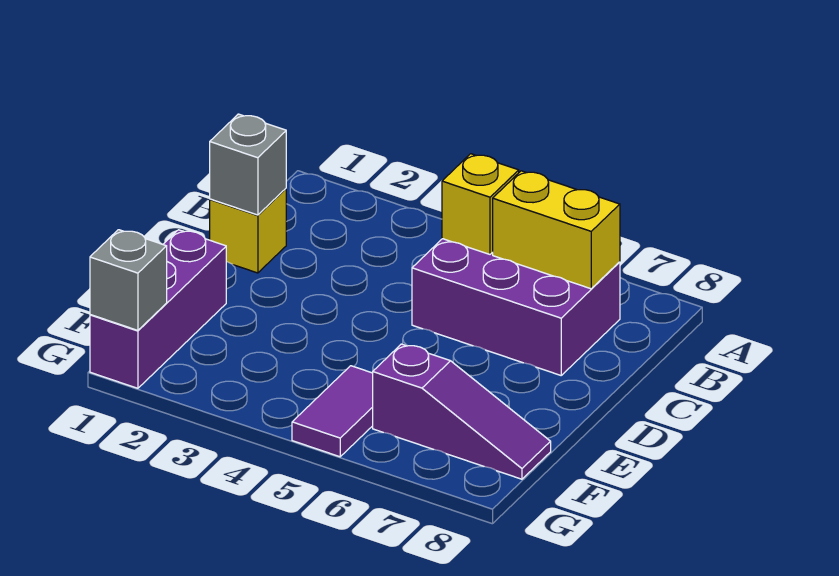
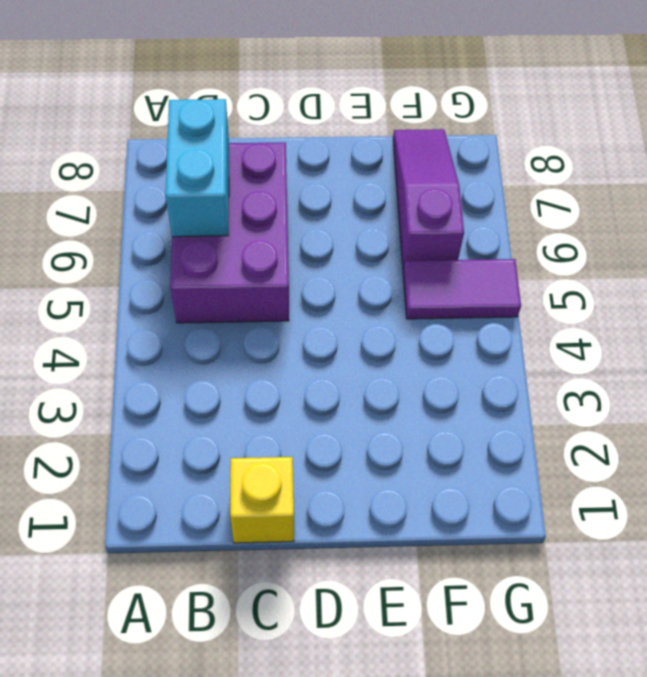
cyan brick B6:B7 level 2 -> yellow brick B6:B7 level 2
none -> purple brick E1:G1 level 1
none -> yellow brick B5 level 2

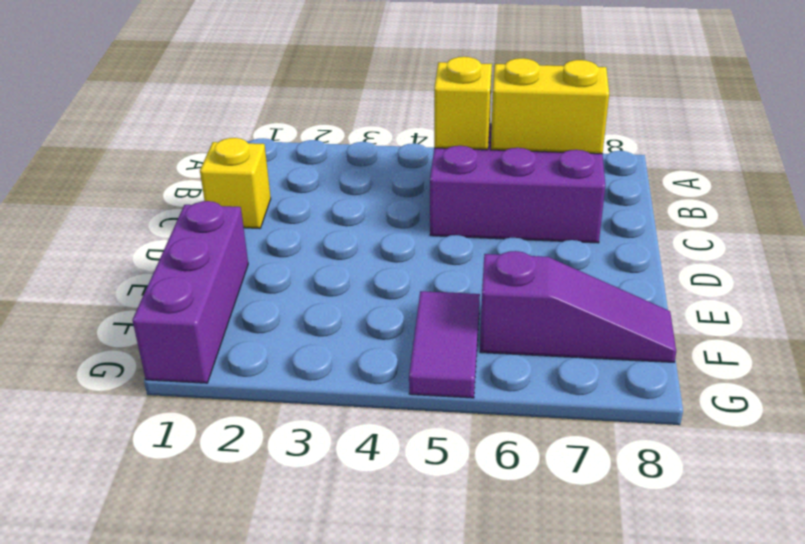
none -> grey brick C1 level 2
none -> grey brick G1 level 2

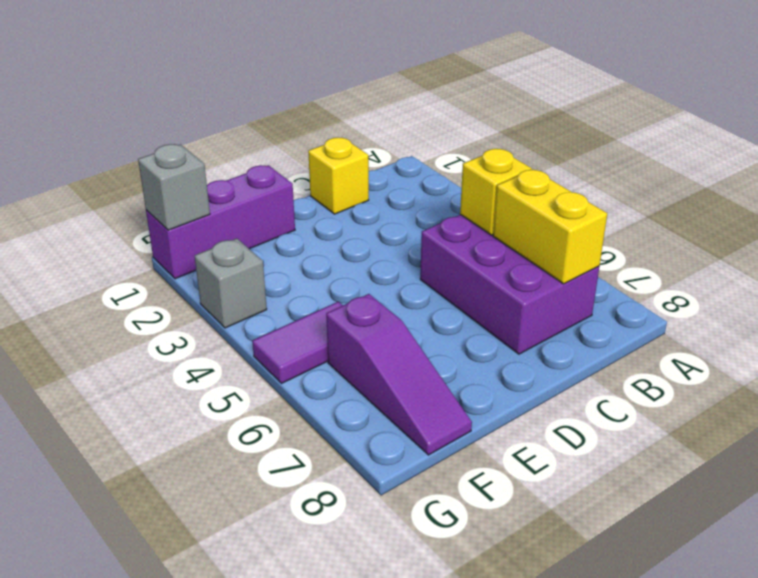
grey brick G3 level 1 -> grey brick C1 level 2

